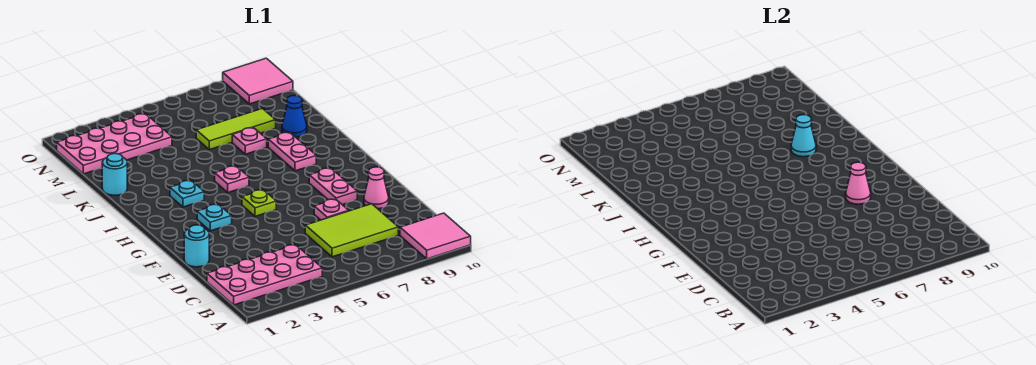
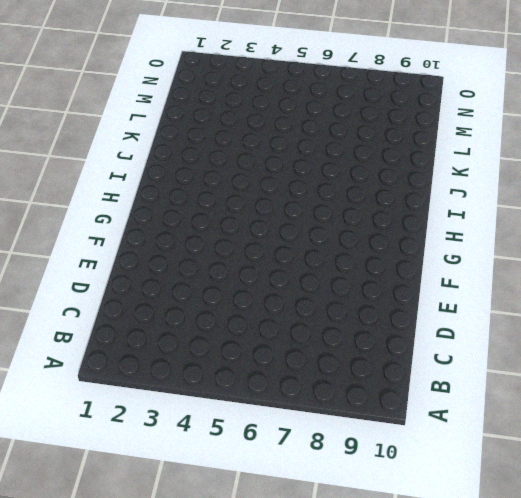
none -> pink tile A9:B10 level 1
none -> pink plate B1:C4 level 1
none -> lime tile C6:D8 level 1

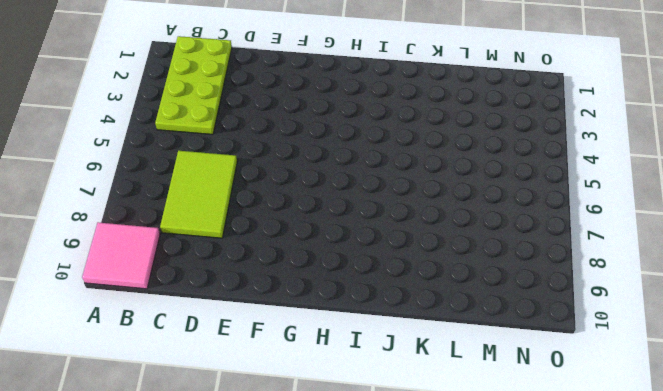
lime plate B1:C4 level 1 -> pink plate B1:C4 level 1
none -> cyan round brick E1 level 1
none -> pink plate E7 level 1
none -> pink cone E9 level 1

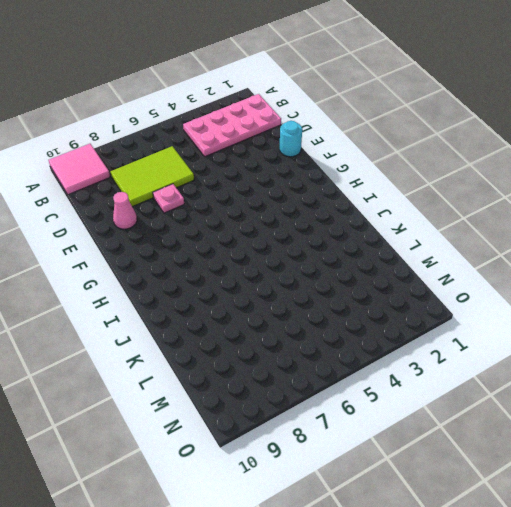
none -> pink plate F8:G8 level 1
none -> cyan plate G3 level 1
none -> lime plate G5 level 1

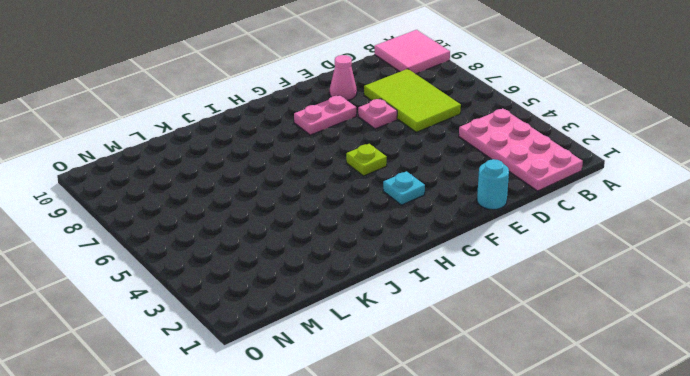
none -> cyan plate I3 level 1
none -> pink plate I5 level 1
none -> pink plate I8:J8 level 1

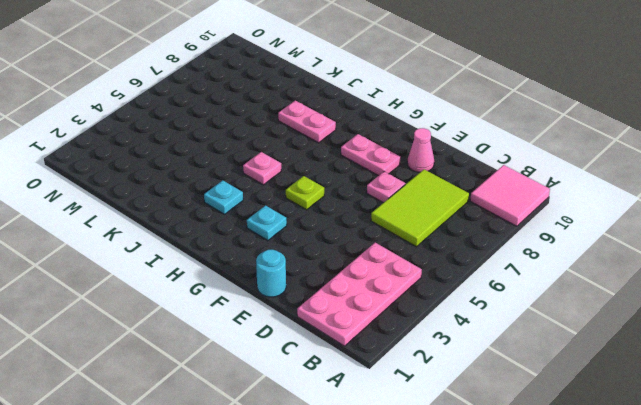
none -> cyan round brick K1 level 1
none -> pink plate K7 level 1
none -> blue cone K9 level 1

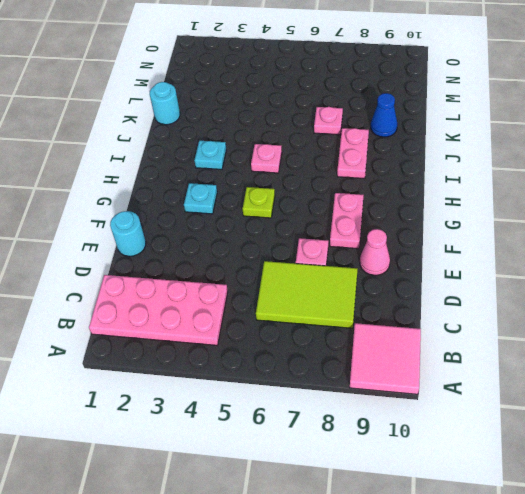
none -> lime tile L6:L8 level 1
none -> pink plate M1:N4 level 1
none -> pink tile N9:O10 level 1

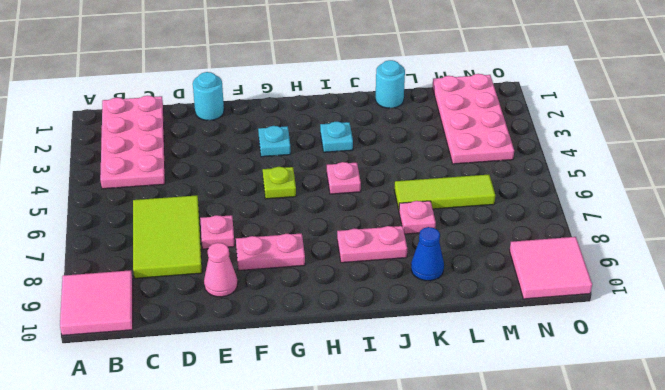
lime tile K6:M6 level 1 -> lime tile L6:L8 level 1
none -> pink cone F8 level 2
none -> cyan cone J8 level 2

